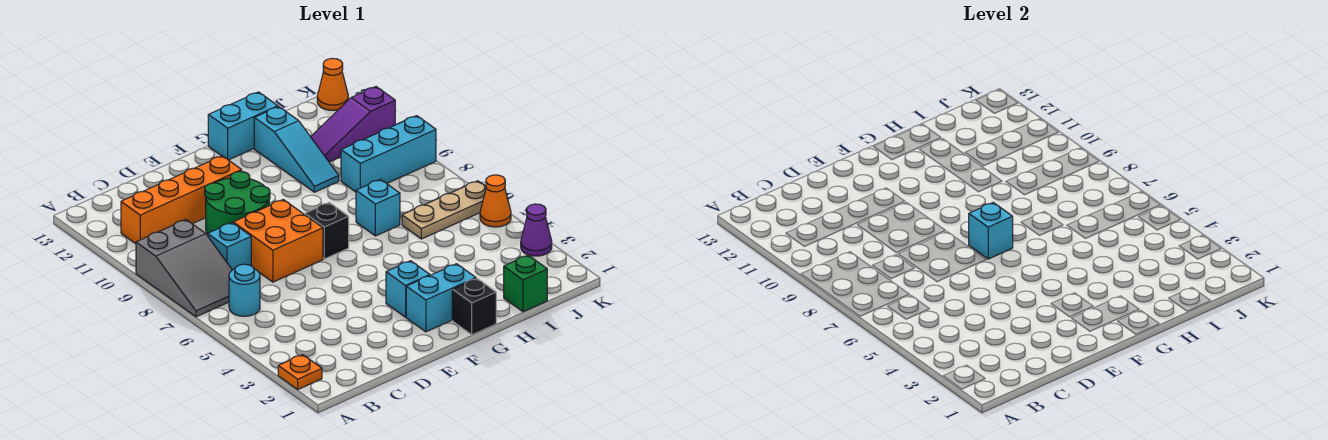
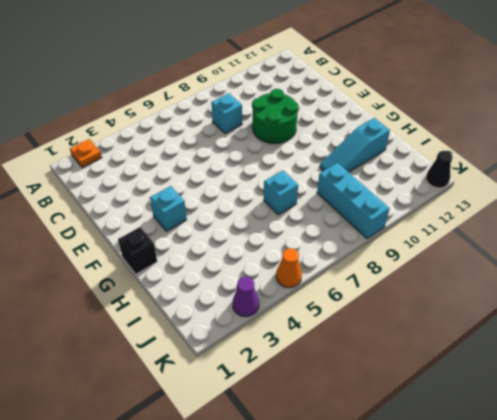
black cone K13 level 1 -> orange cone K13 level 1
none -> grey slope A7:B9 level 1 top 9
none -> cyan round brick B6 level 1
none -> orange brick B11:E11 level 1

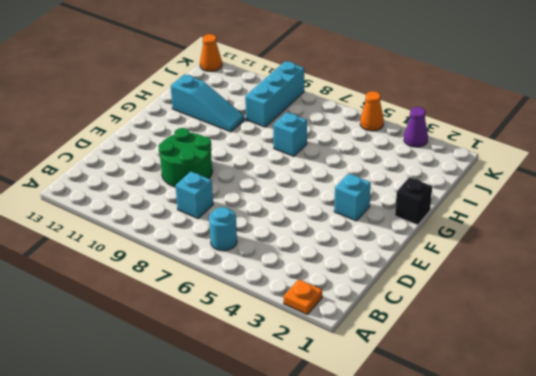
none -> grey slope A7:B9 level 1 top 9
none -> orange brick B11:E11 level 1
none -> orange brick D7:E8 level 1

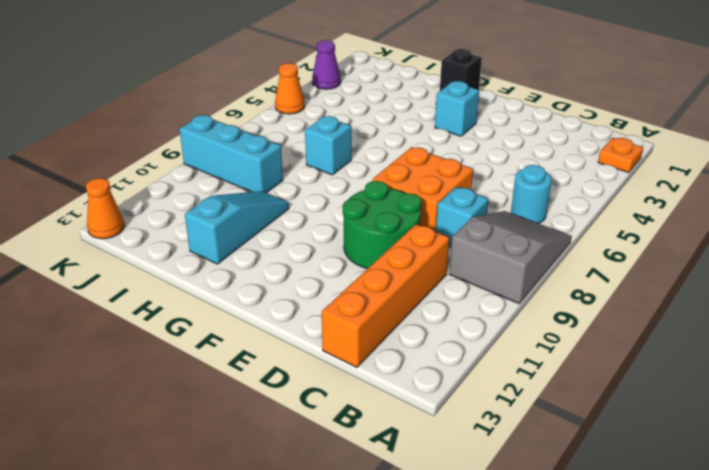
orange brick C10:C13 level 1 -> orange brick B11:E11 level 1
none -> cyan brick F2:G2 level 1
none -> black brick F7 level 1
none -> cyan brick G13:H13 level 1

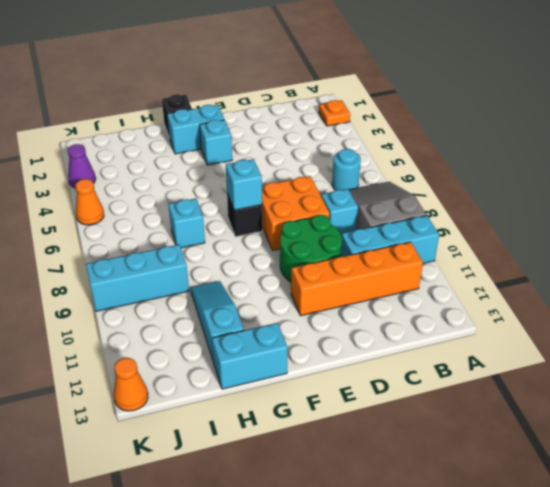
cyan brick A10:C10 level 1 -> none
none -> green brick I1 level 1
none -> tan plate I6:K6 level 1
none -> purple slope I11:K11 level 1 top K

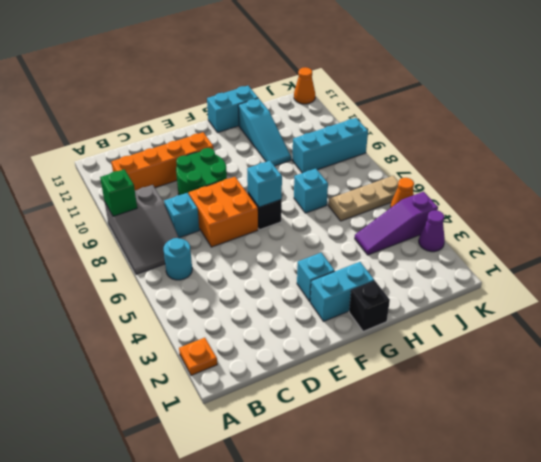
green brick A9 level 2 -> green brick I1 level 1
purple slope I4:K4 level 1 top K -> purple slope I11:K11 level 1 top K

